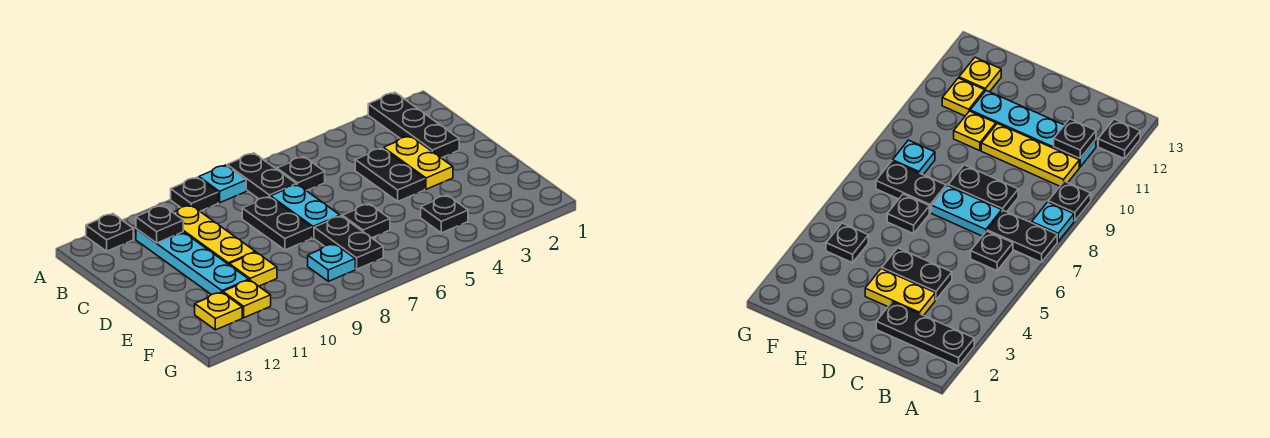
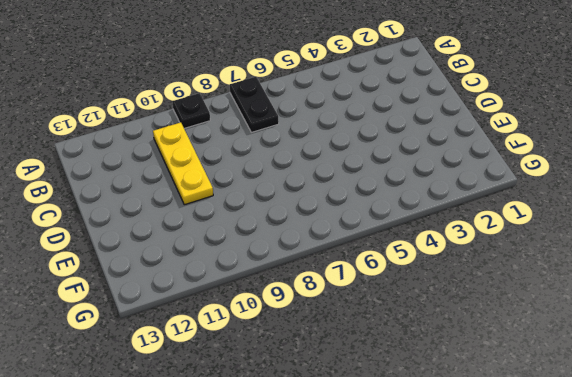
none -> black plate A2:C2 level 1
none -> cyan plate A8 level 1
none -> black plate A12 level 1

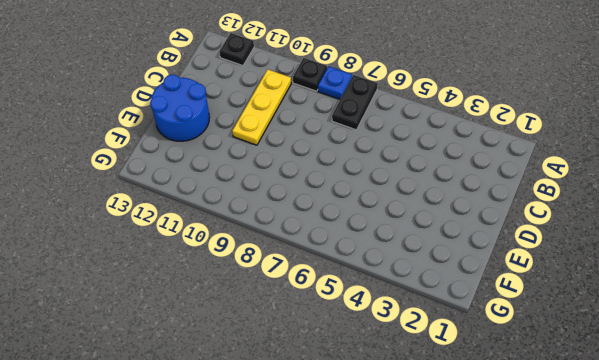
blue plate A8 level 1 -> cyan plate A8 level 1
blue round brick D12:E13 level 1 -> none
none -> black plate A2:C2 level 1
none -> black plate B6 level 1
none -> cyan plate B11:E11 level 1

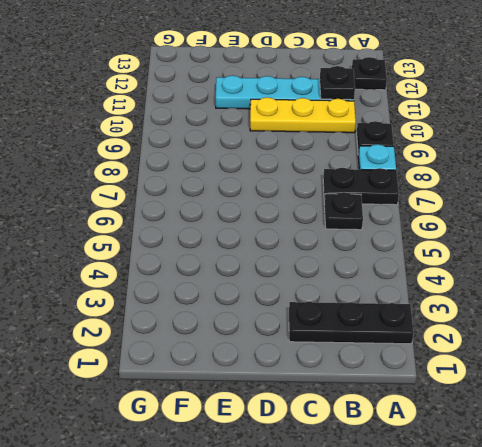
none -> yellow plate C3:D3 level 1
none -> black plate C4:D4 level 1
none -> cyan plate C7:D7 level 1

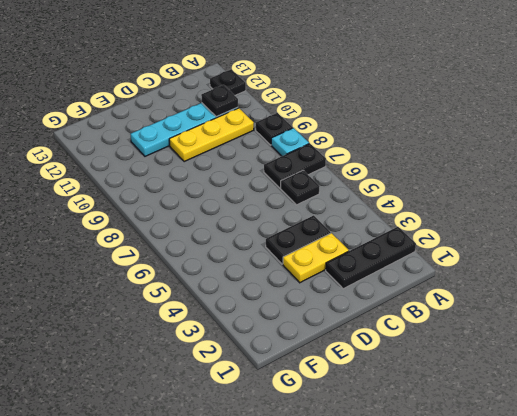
none -> cyan plate C7:D7 level 1
none -> black plate C8:D8 level 1
none -> black plate E6 level 1

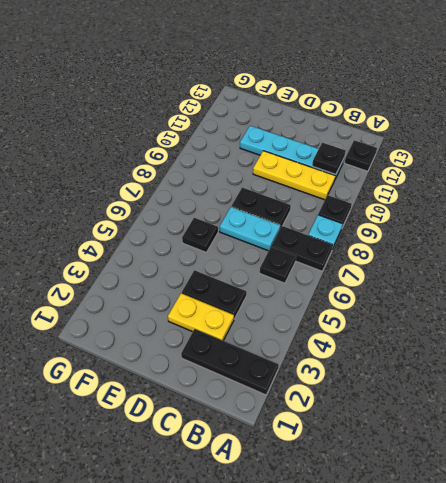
none -> black plate E7:F7 level 1
none -> yellow plate E10 level 1
none -> black plate F4 level 1

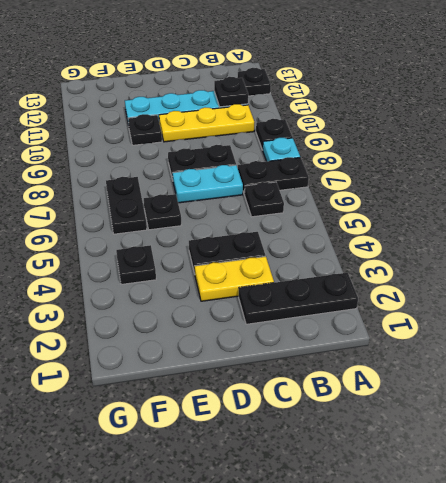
black plate E10 level 1 -> yellow plate E10 level 1
black plate F6:F7 level 1 -> black plate E7:F7 level 1
none -> cyan plate F8 level 1
none -> yellow plate F11 level 1
none -> yellow plate F12 level 1

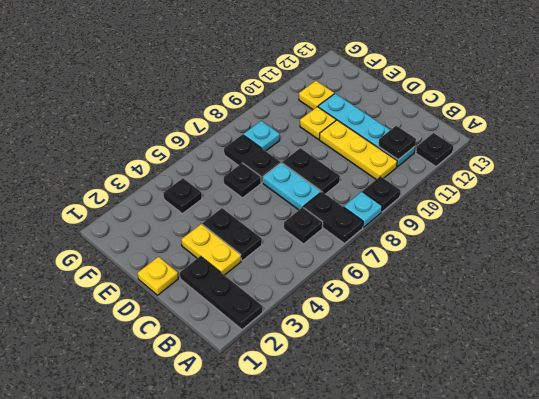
yellow plate D1 level 1 -> yellow plate F12 level 1

